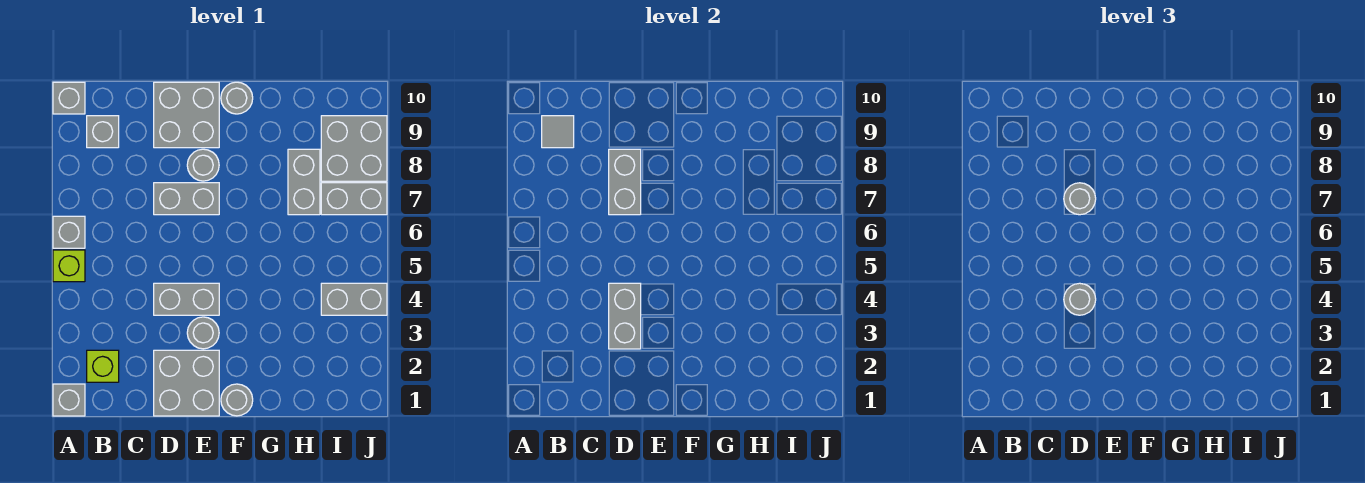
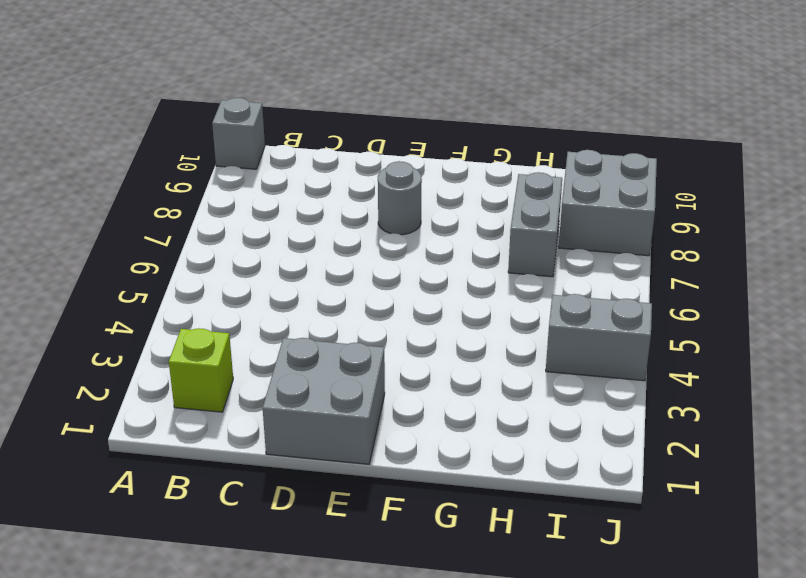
none -> grey brick A1 level 1
none -> lime brick A5 level 1
none -> grey brick A6 level 1

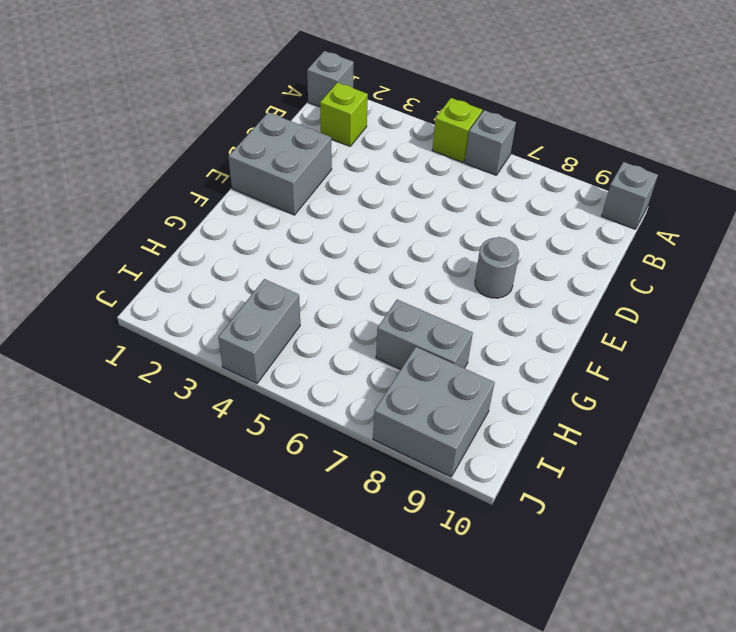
none -> grey brick B9 level 1
none -> grey brick D4:E4 level 1
none -> grey brick D7:E7 level 1

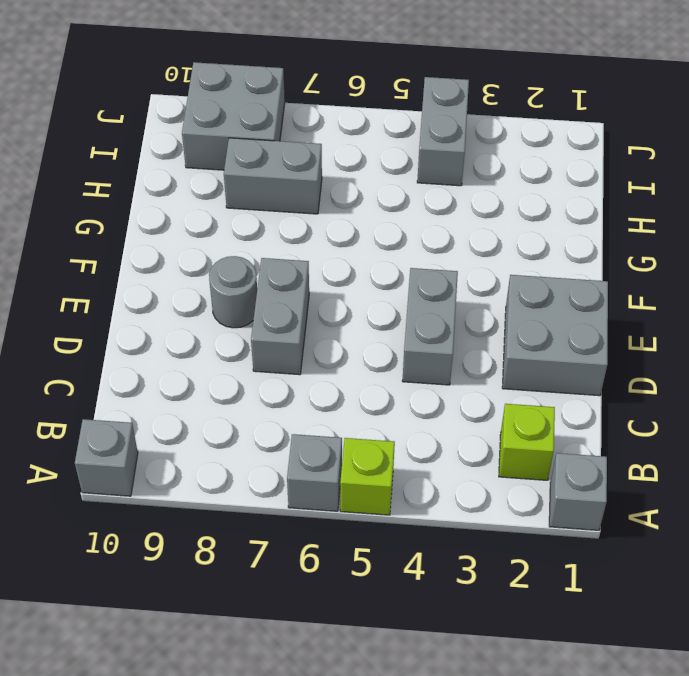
none -> grey brick B9 level 1
none -> grey brick D9:E10 level 1
none -> grey round brick E3 level 1

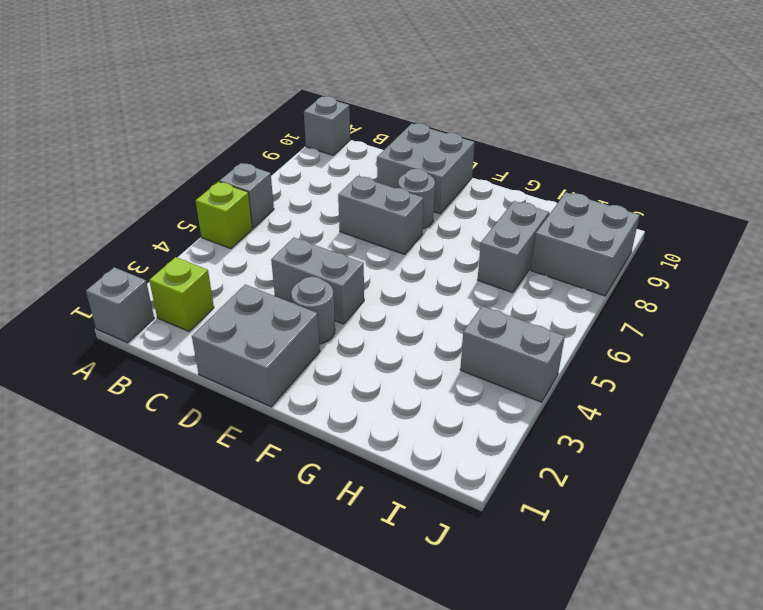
none -> grey brick B9 level 1
none -> grey round brick F1 level 1
none -> grey round brick F10 level 1

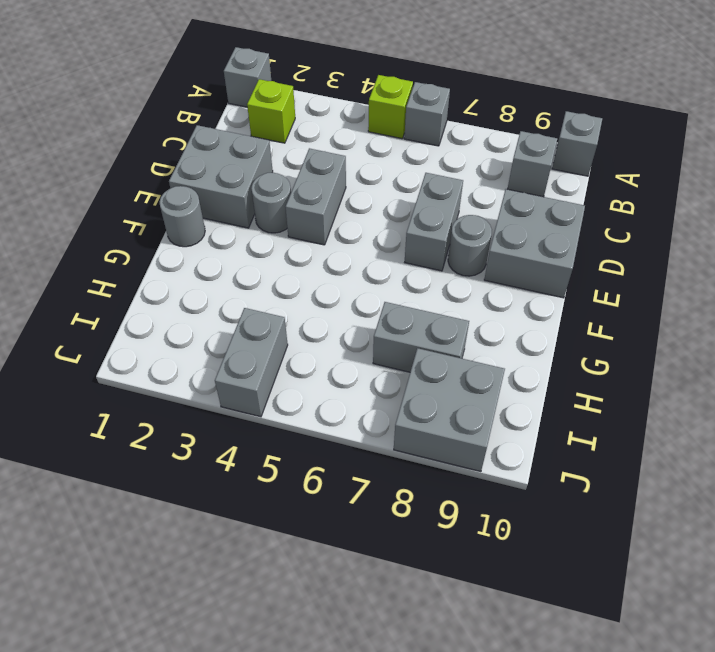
none -> grey round brick F10 level 1
none -> grey brick I7:J7 level 1
none -> grey tile B9 level 2

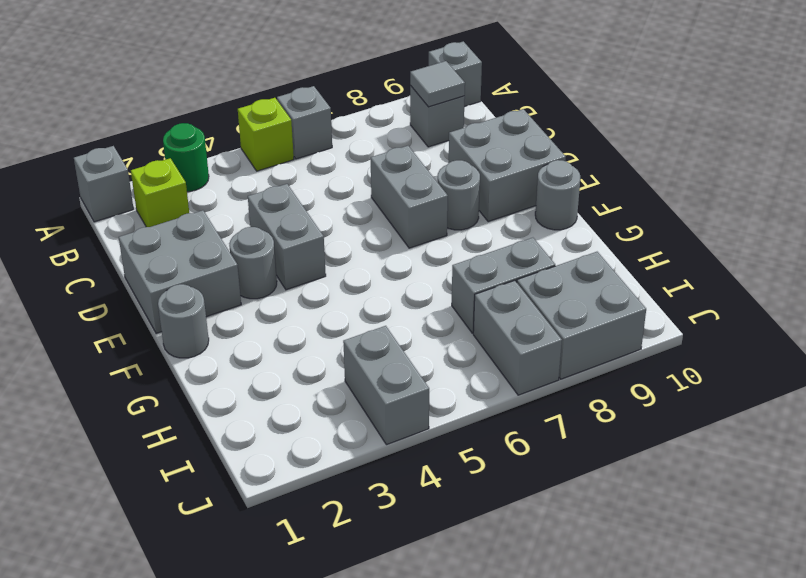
green round brick A3 level 1 -> none
none -> grey brick D3:D4 level 2
none -> grey brick D7:D8 level 2
none -> grey round brick D4 level 3

